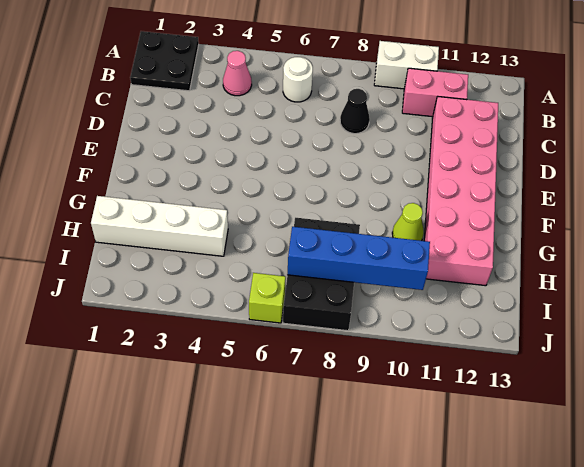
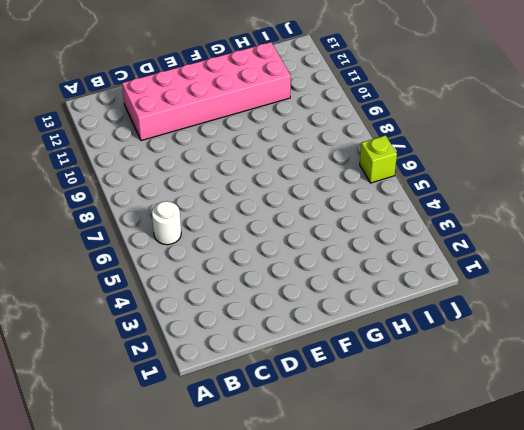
none -> black plate A1:B2 level 1
none -> white brick A9:A10 level 1
none -> pink cone B4 level 1

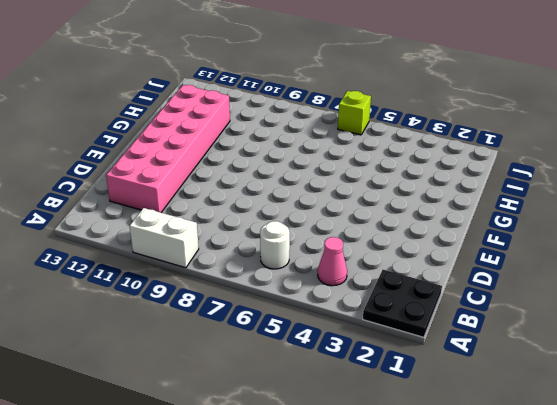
none -> pink brick B10:B11 level 1
none -> black cone C8 level 1
none -> lime cone G10 level 1

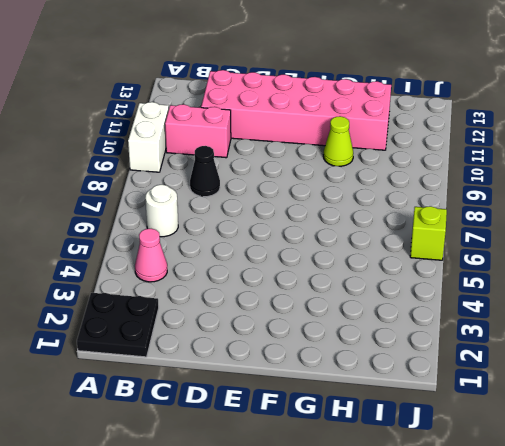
pink brick B10:C10 level 1 -> pink brick B10:B11 level 1
none -> white brick H1:H4 level 1
none -> black brick H7:J8 level 1
none -> blue brick I7:I10 level 2

